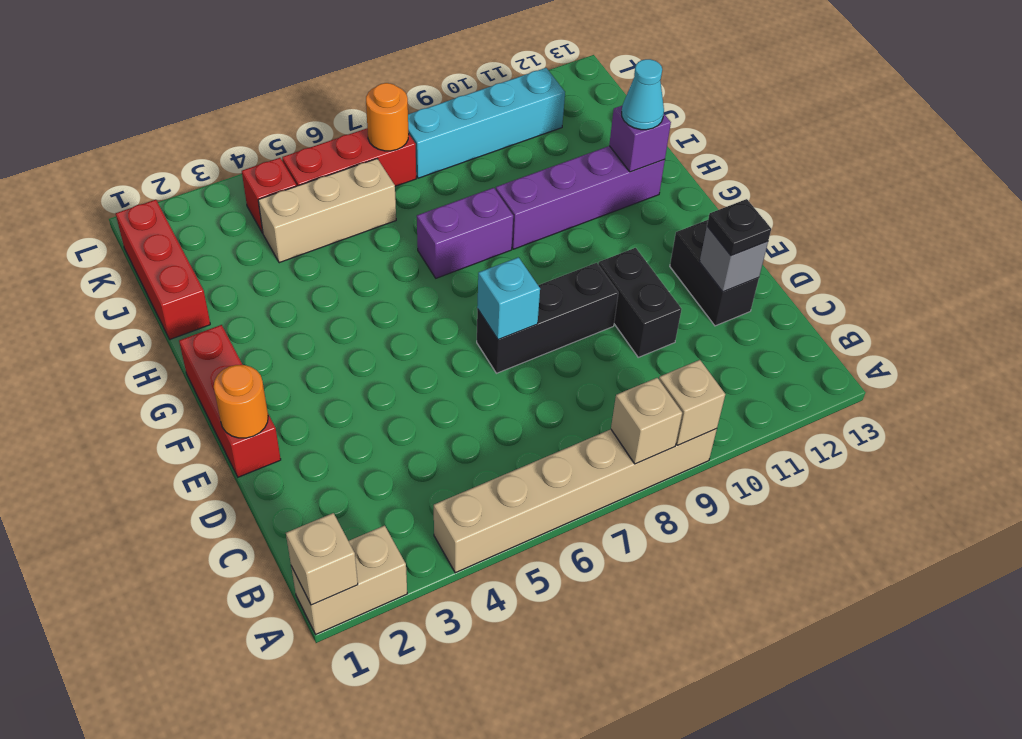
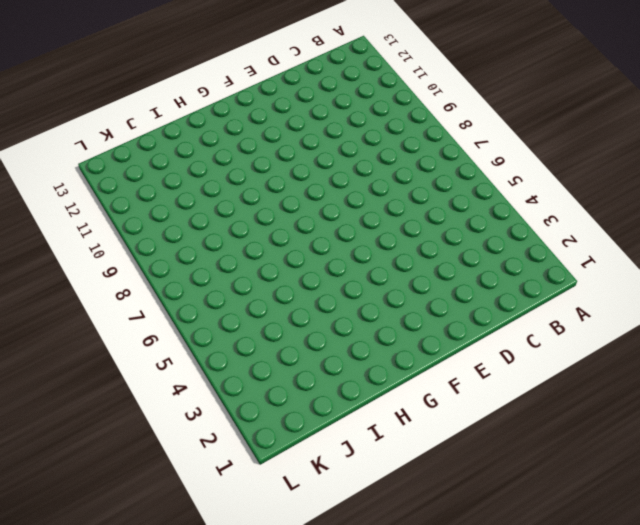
none -> tan brick A1:A2 level 1
none -> tan brick A4:A9 level 1
none -> black brick D10:E10 level 1

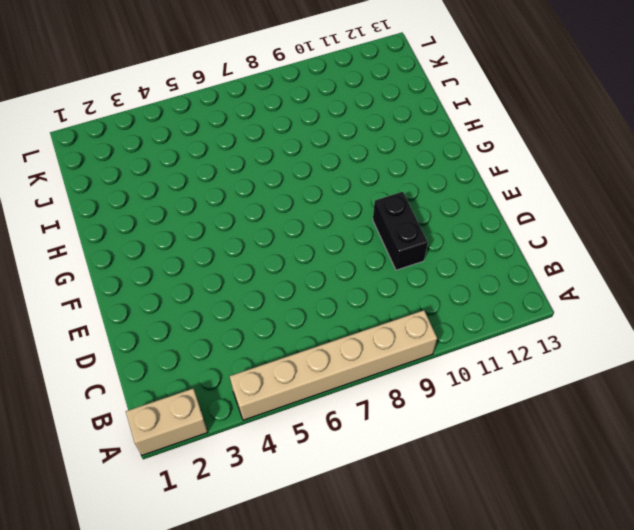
none -> black brick D12:E12 level 1
none -> red brick E1:G1 level 1
none -> black brick E7:E9 level 1

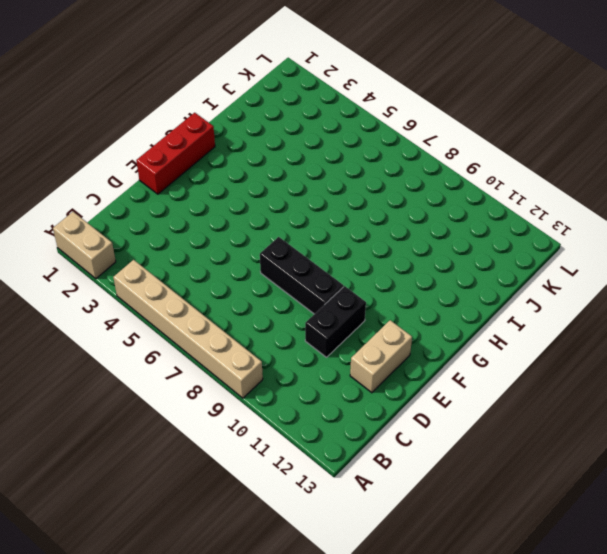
tan brick D12:E12 level 1 -> black brick D12:E12 level 1
none -> purple brick H7:H8 level 1
none -> purple brick H9:H12 level 1
none -> red brick I1:K1 level 1

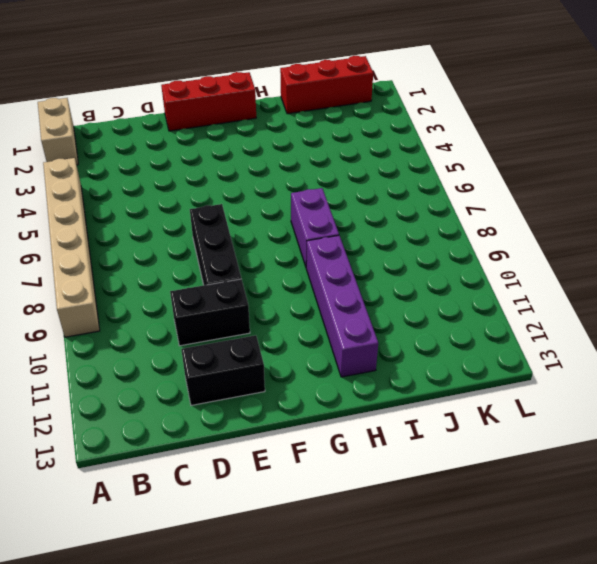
none -> tan brick J4:J6 level 1
none -> red brick K4 level 1
none -> red brick K5:K7 level 1

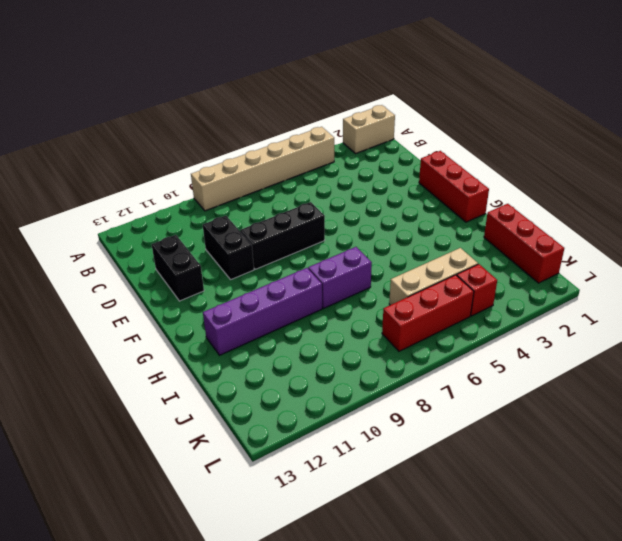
none -> cyan brick K8:K11 level 1
none -> tan brick A1 level 2
none -> tan brick A8 level 2

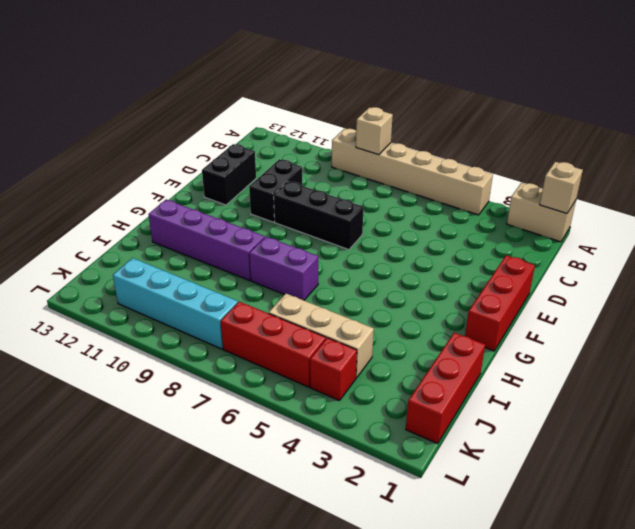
none -> tan brick A9 level 2
none -> grey brick D12 level 2
none -> orange round brick E1 level 2

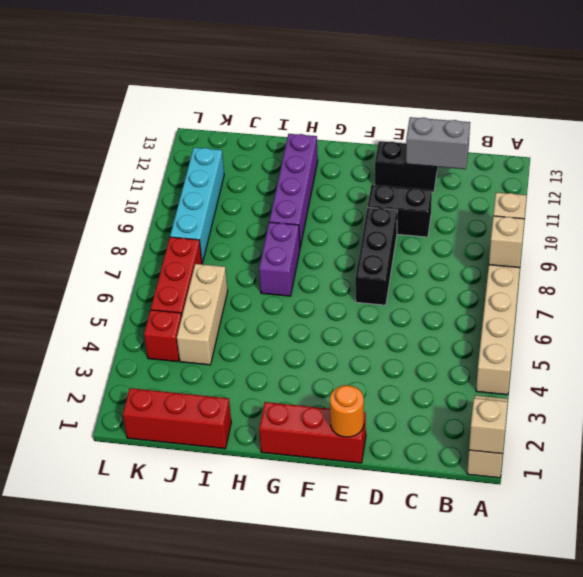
grey brick C12:D12 level 2 -> grey brick D12 level 2
none -> cyan brick E7 level 2
none -> purple brick H12 level 2
none -> orange round brick K7 level 2

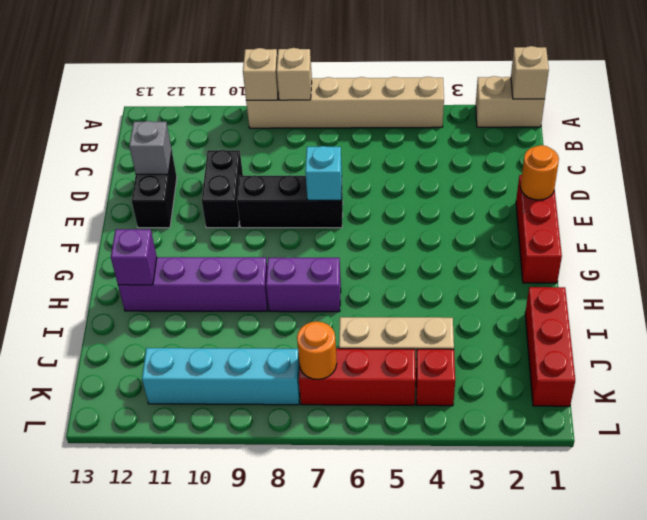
none -> black plate D12 level 3
none -> cyan cone H12 level 3

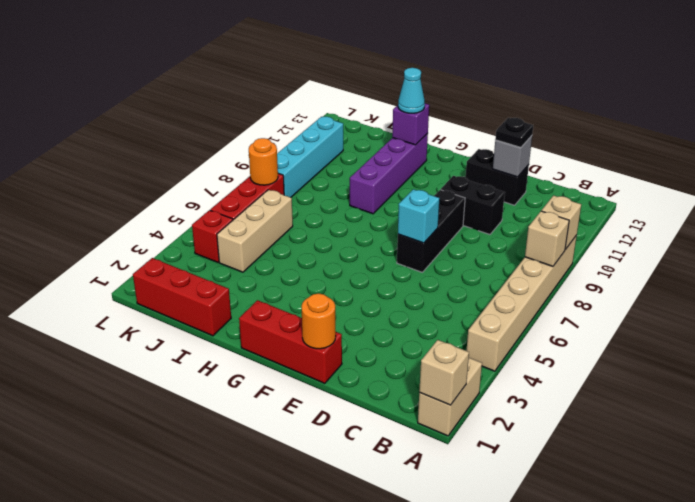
none -> purple brick H7:H8 level 1

